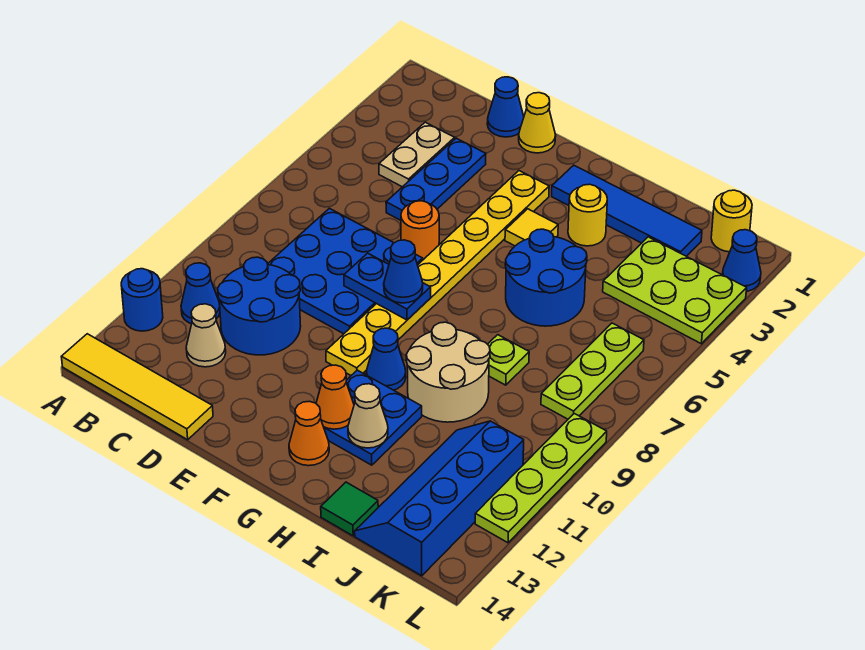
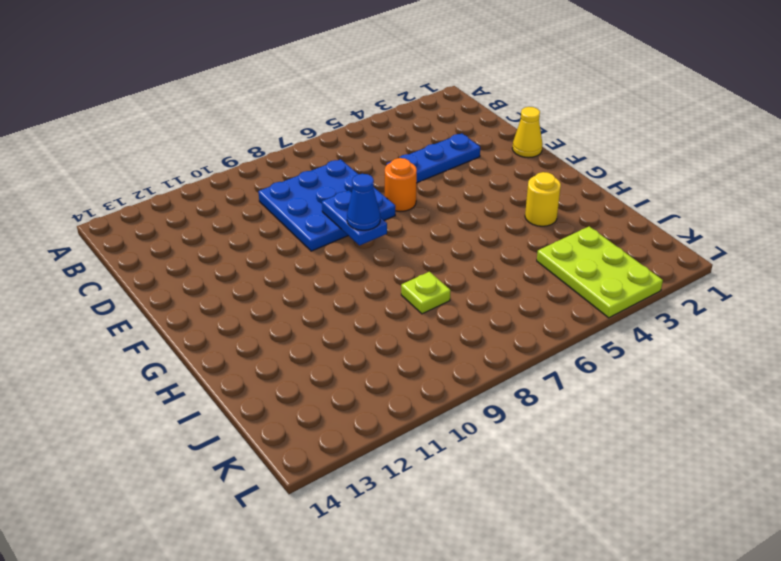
none -> blue round brick A12 level 1
none -> yellow tile A14:D14 level 1
none -> blue cone B11 level 1
none -> tan plate C3:C4 level 1

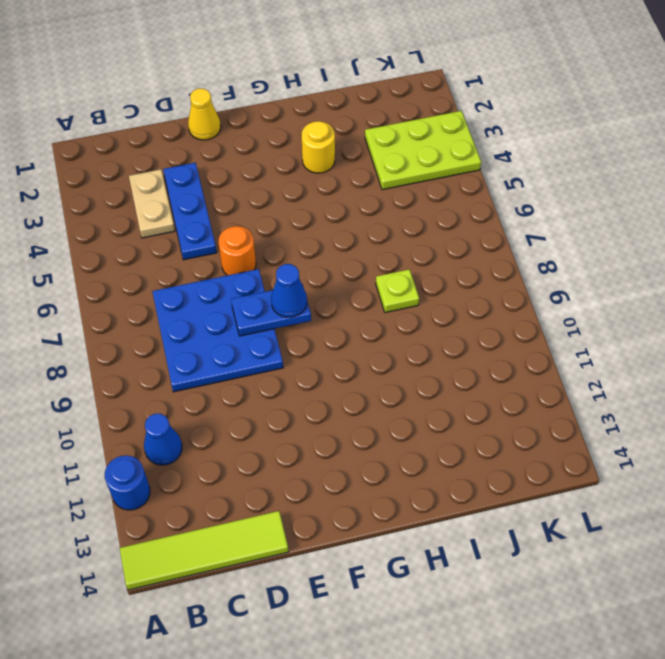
lime tile A14:D14 level 1 -> yellow tile A14:D14 level 1
none -> blue round brick C10:D11 level 1
none -> tan cone C12 level 1
none -> blue cone D1 level 1
none -> yellow plate F3:F10 level 1

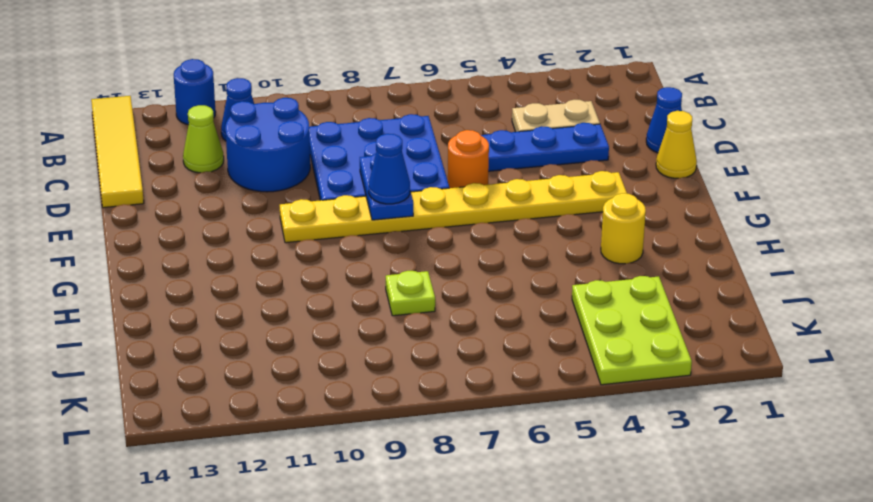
lime cone C12 level 1 -> tan cone C12 level 1
none -> blue tile G2:J2 level 1
none -> yellow tile G4 level 1
none -> blue cone G10 level 1
none -> blue plate G11:H12 level 1

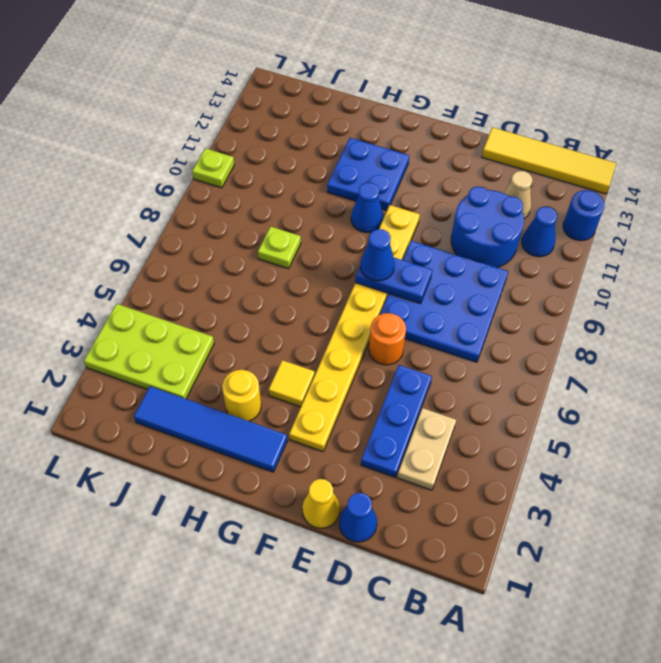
lime plate L10 level 1 -> lime plate L9:L12 level 1
none -> orange cone G13 level 1
none -> blue round brick H5:I6 level 1
none -> tan round brick H9:I10 level 1
none -> green tile I14 level 1

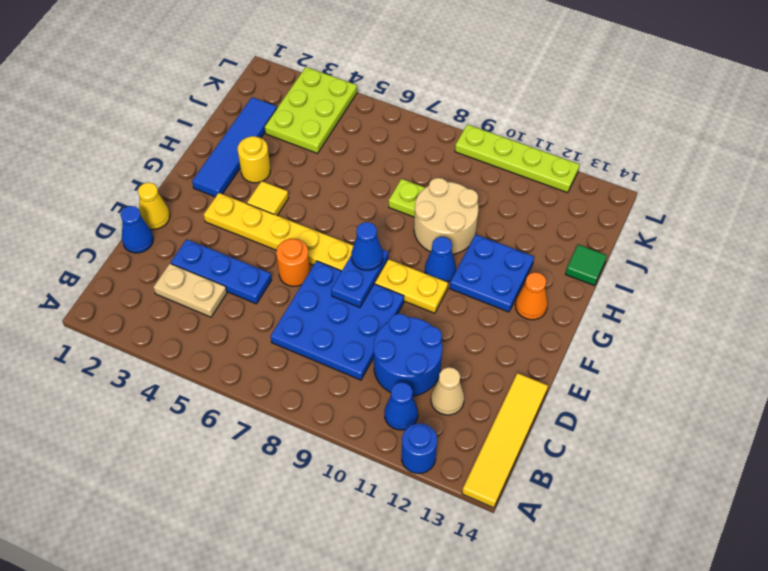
none -> blue round brick H5:I6 level 1
none -> blue slope J11:K14 level 1 top K
none -> yellow round brick K1 level 1
none -> lime plate K6:K8 level 1

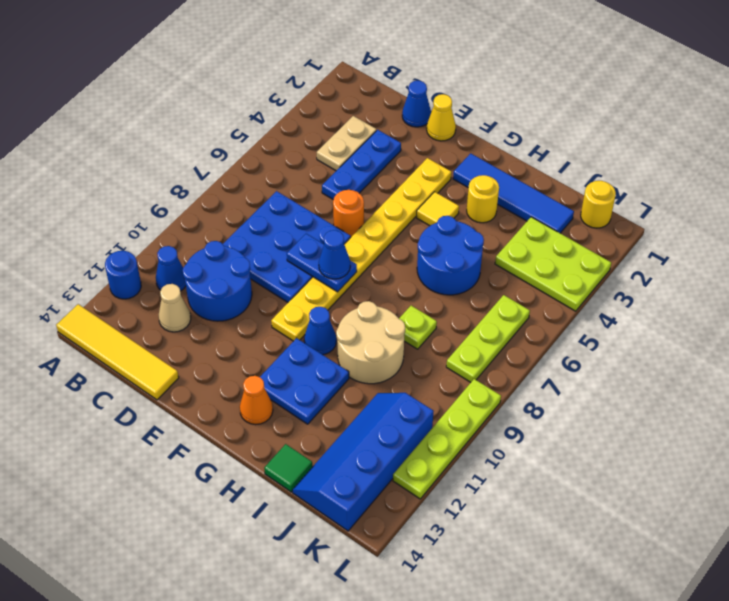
none -> blue cone L2 level 1
none -> orange cone G12 level 2
none -> tan cone H12 level 2

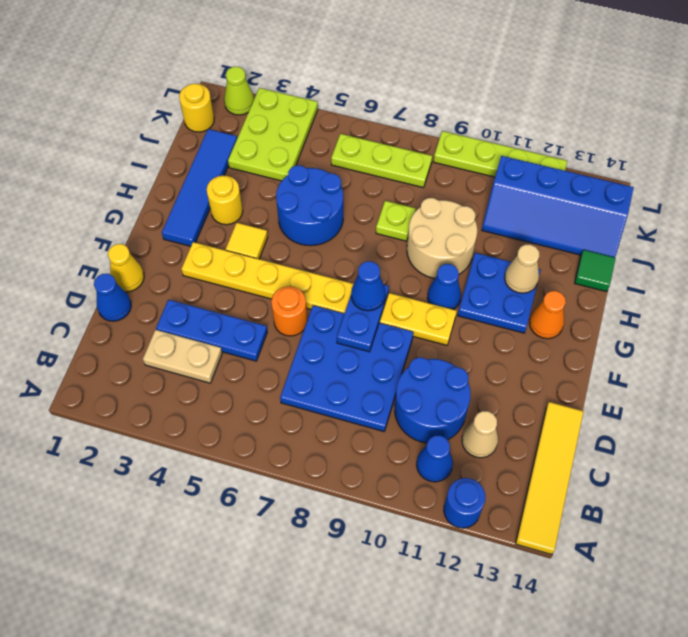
lime cone L2 level 1 -> blue cone L2 level 1
none -> orange cone G12 level 2

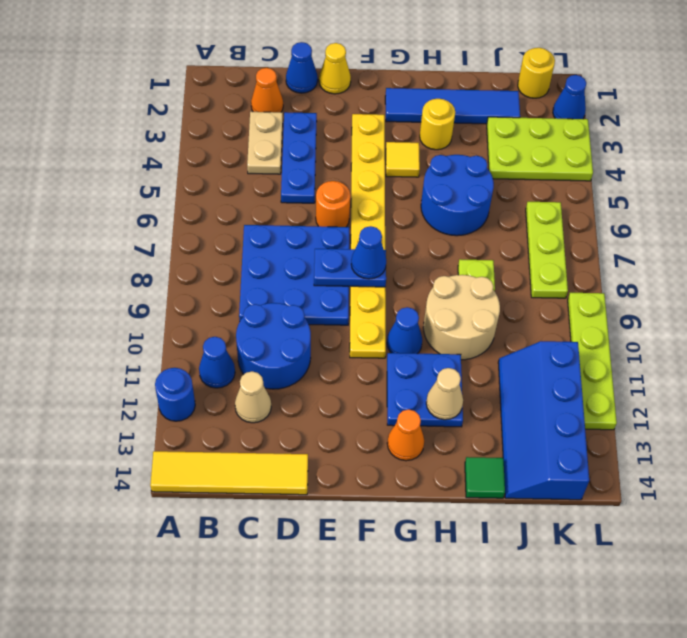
orange cone C2 level 1 -> orange cone G12 level 2

